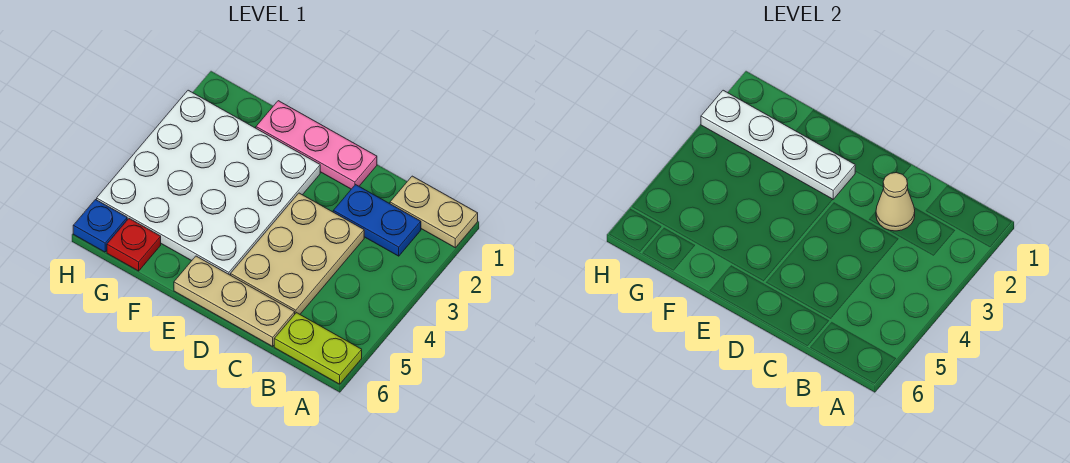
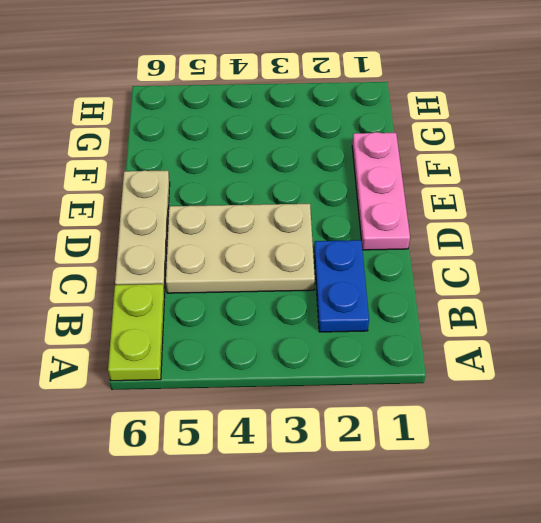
none -> tan plate A1:B1 level 1
none -> white plate E2:H5 level 1

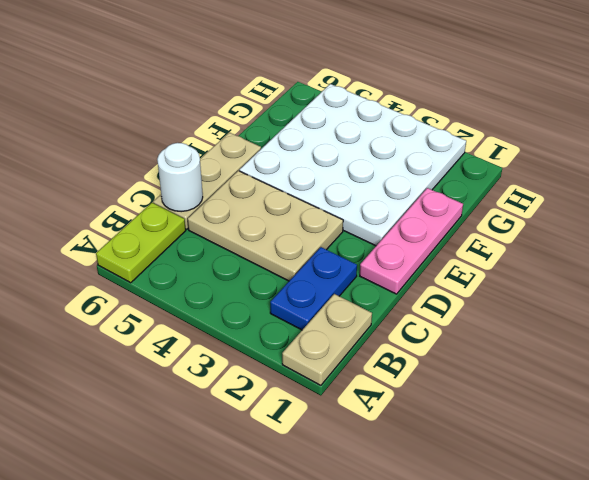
white round brick C6 level 2 -> none
none -> red plate G6 level 1
none -> blue plate H6 level 1

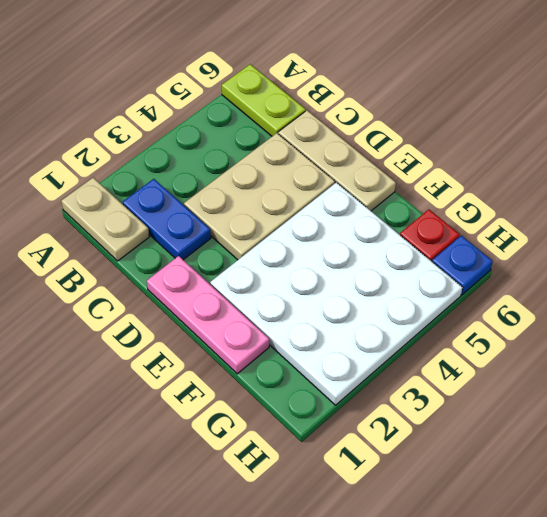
none -> tan cone C2 level 2
none -> white plate E2:H2 level 2

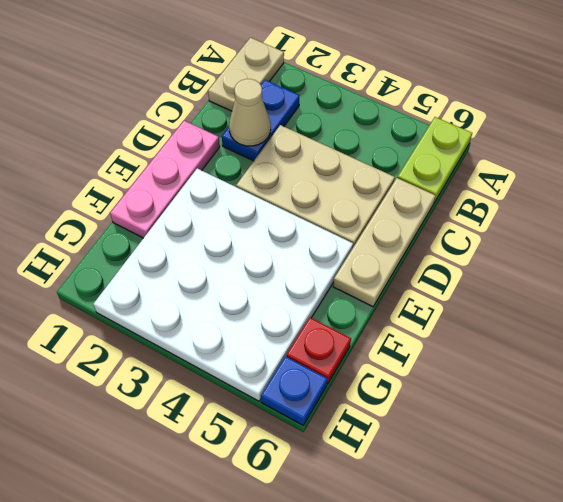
none -> white plate E2:H2 level 2

